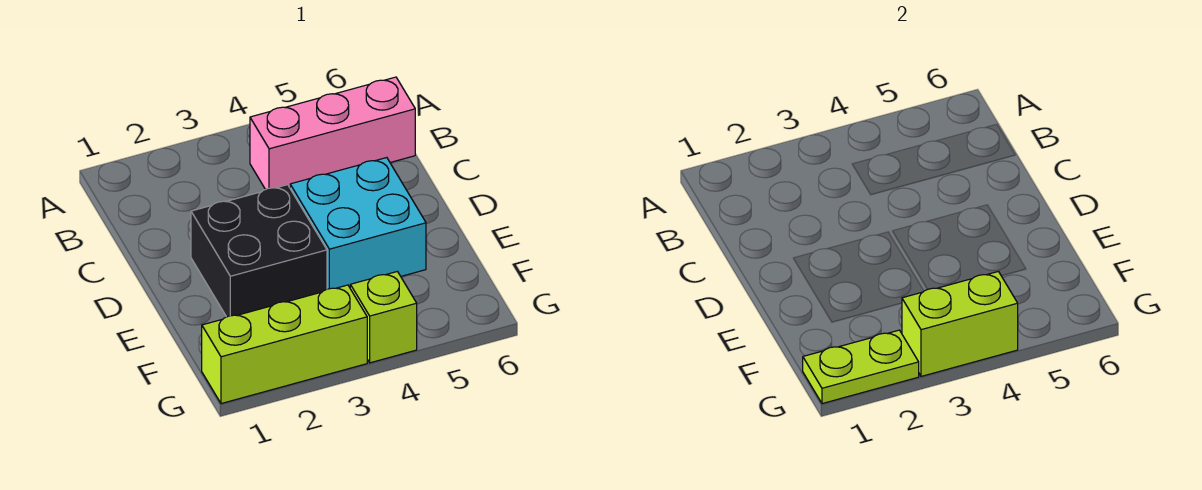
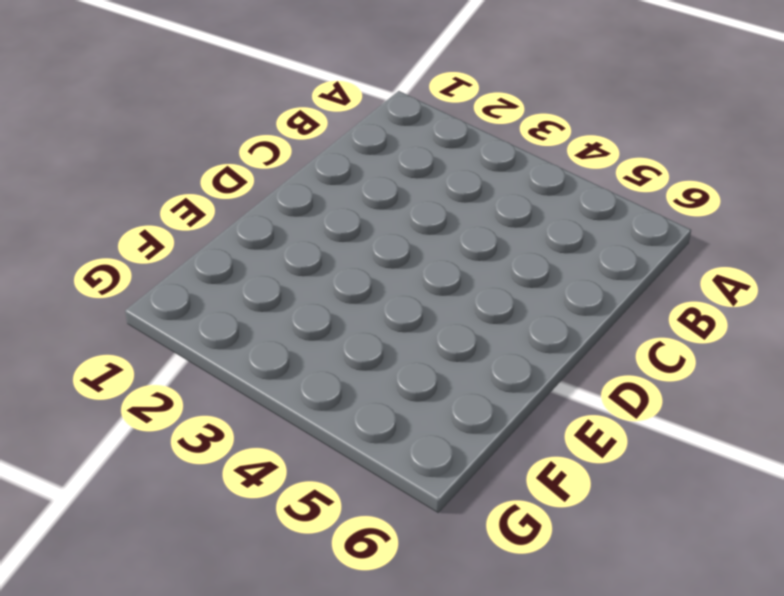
none -> pink brick B4:B6 level 1
none -> black brick D2:E3 level 1

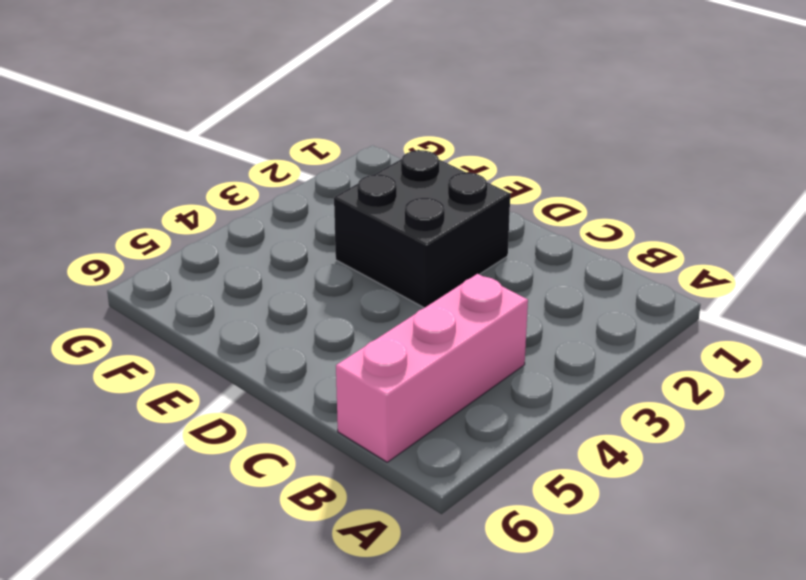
none -> cyan brick D4:E5 level 1
none -> lime brick G1:G3 level 1

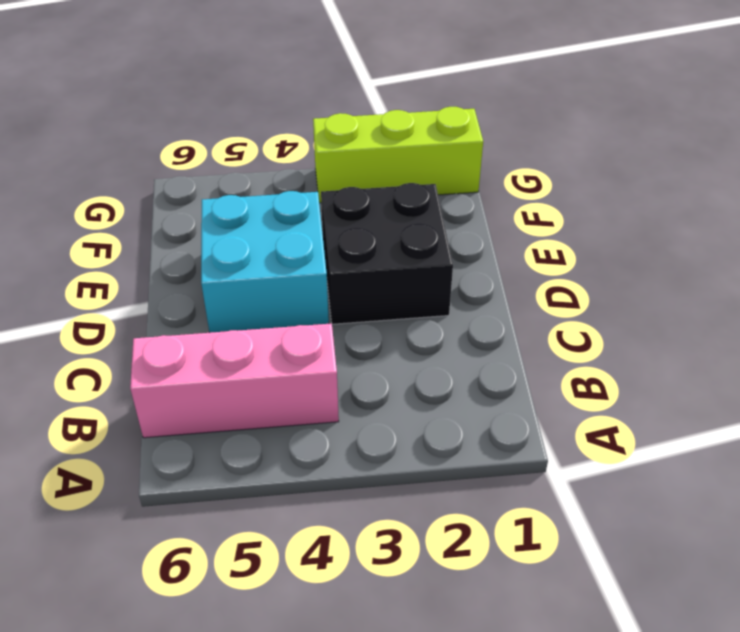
none -> lime brick G4 level 1
none -> lime plate G1:G2 level 2

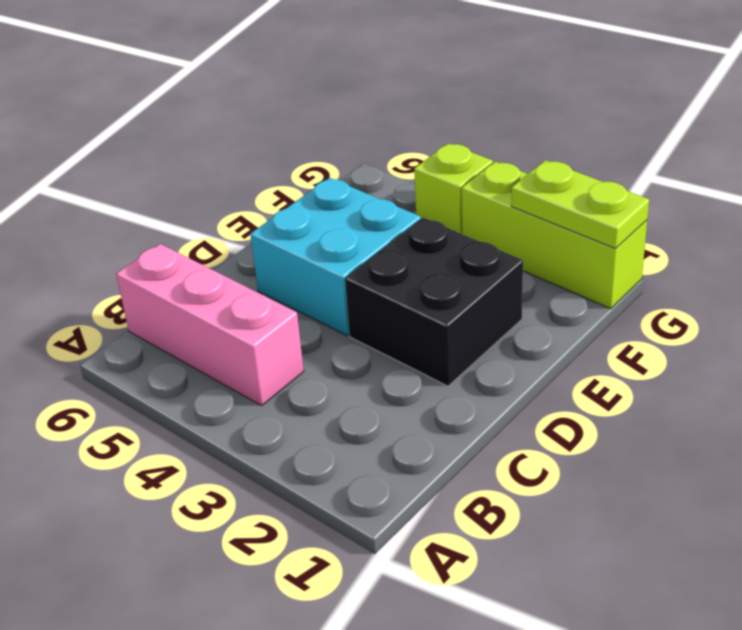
none -> lime brick G3:G4 level 2

